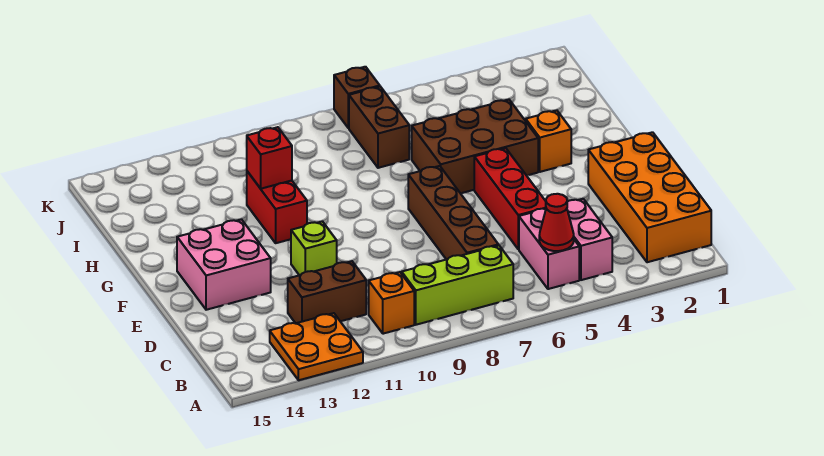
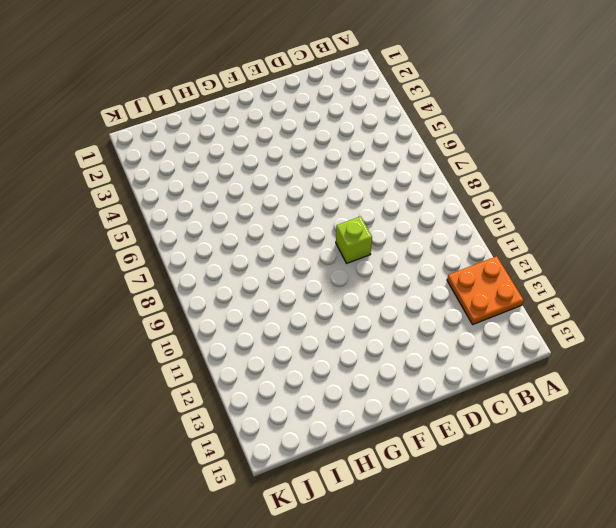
lime brick E9 level 1 -> lime brick E11 level 1
none -> orange brick B1:E2 level 1
none -> pink brick B4:C4 level 1
none -> pink brick B5:C5 level 1

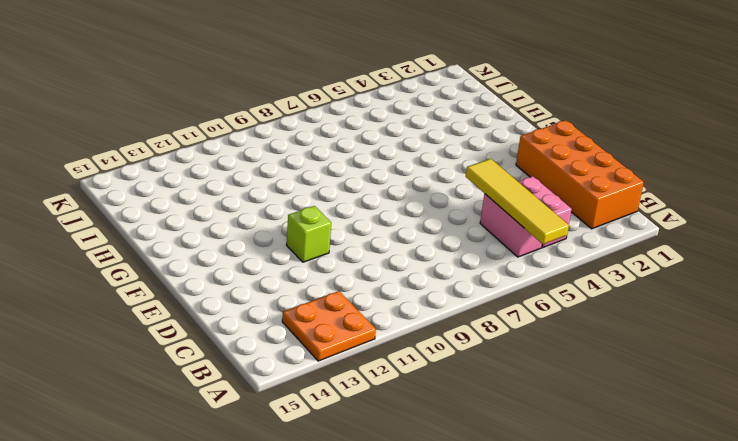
yellow tile A5:D5 level 2 -> red cone B5 level 2
none -> lime brick B7:B9 level 1
none -> orange brick B10 level 1
none -> brown brick C7:F7 level 1

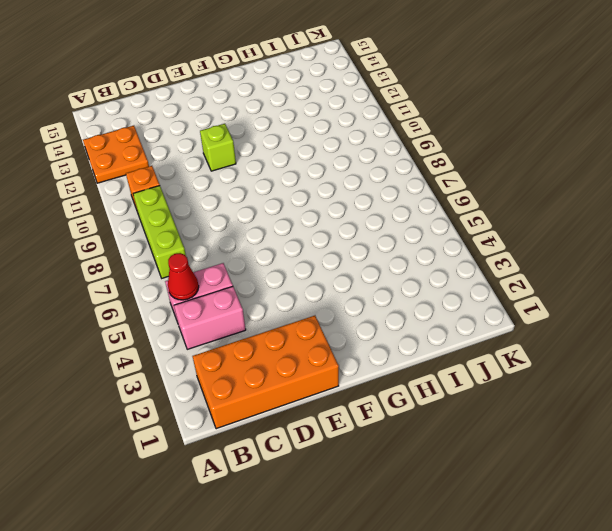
none -> brown brick C7:F7 level 1
none -> brown brick C11:C12 level 1
none -> red brick D5:F5 level 1

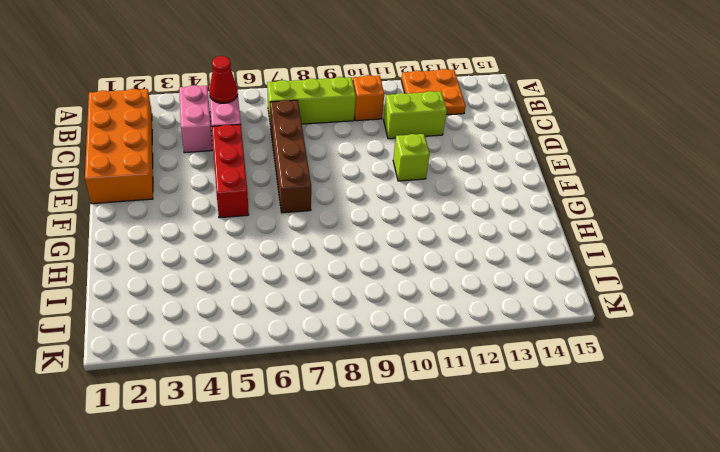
lime brick C11:C12 level 1 -> brown brick C11:C12 level 1
none -> pink brick E13:F14 level 1
none -> orange brick G3 level 1
none -> brown brick G4:H6 level 1

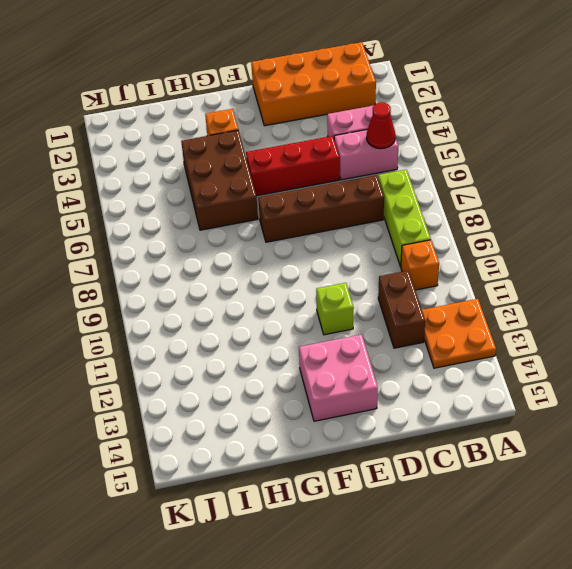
none -> red brick G11:H11 level 1
none -> brown brick I7:J7 level 1
none -> brown brick K7 level 1

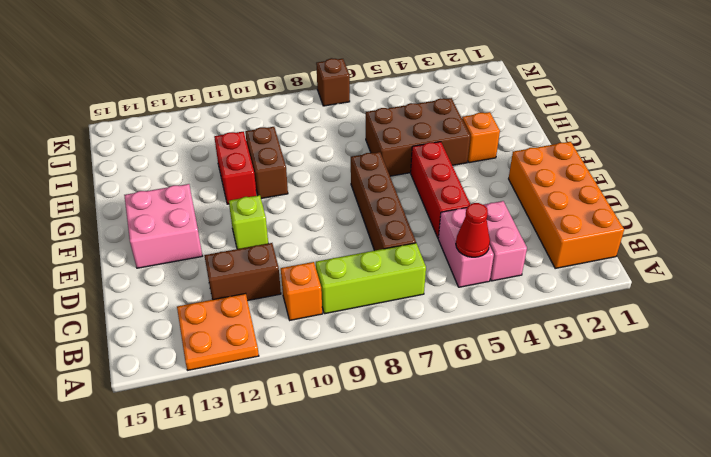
brown brick G10:H10 level 1 -> brown brick I7:J7 level 1
none -> red brick H11 level 2

